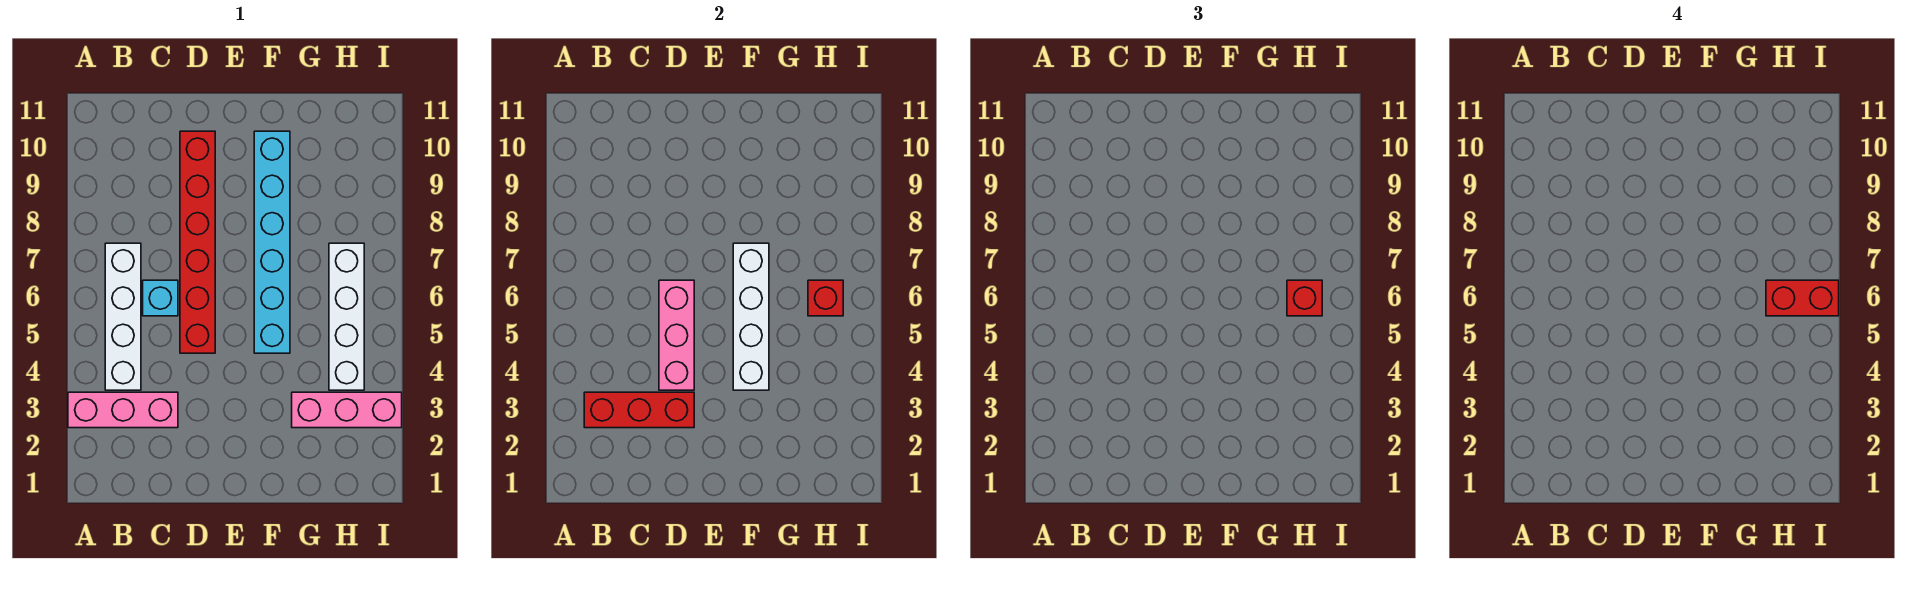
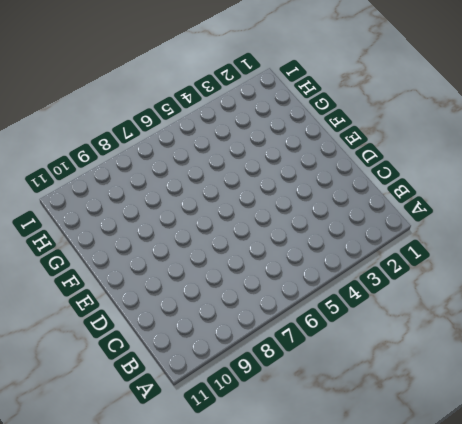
none -> pink brick A3:C3 level 1
none -> white brick B4:B7 level 1
none -> cyan brick C6 level 1

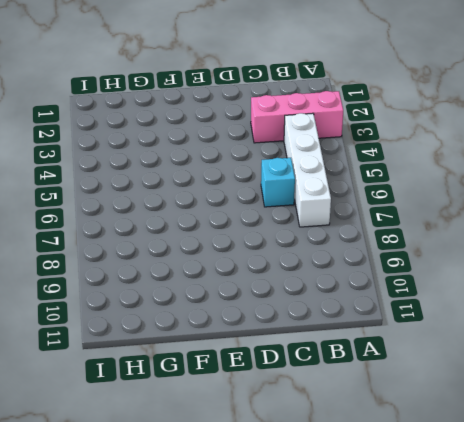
none -> red brick D5:D10 level 1
none -> cyan brick F5:F10 level 1
none -> pink brick G3:I3 level 1

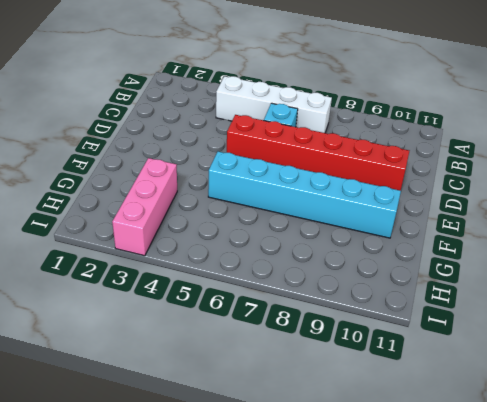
none -> pink brick A3:C3 level 1
none -> white brick H4:H7 level 1
none -> red brick B3:D3 level 2

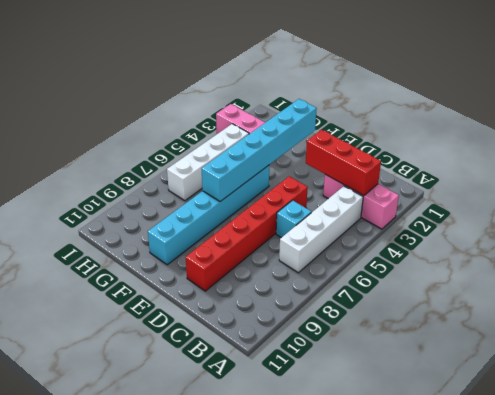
cyan brick F2:F7 level 2 -> white brick F4:F7 level 2
none -> pink brick D4:D6 level 2
none -> red brick H6 level 2
none -> red brick H6 level 3

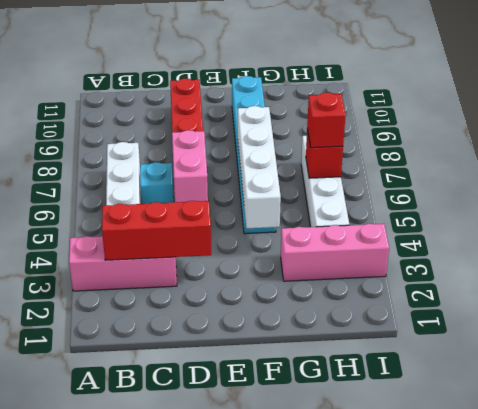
pink brick D5:D6 level 2 -> pink brick D4:D6 level 2
none -> red brick H6:I6 level 4

